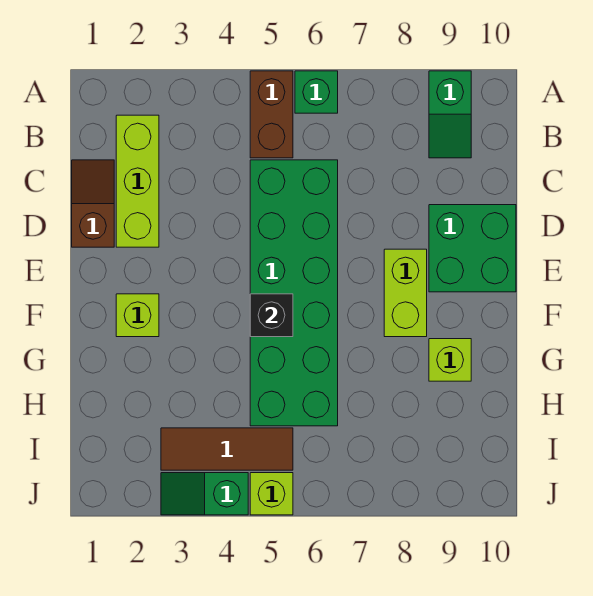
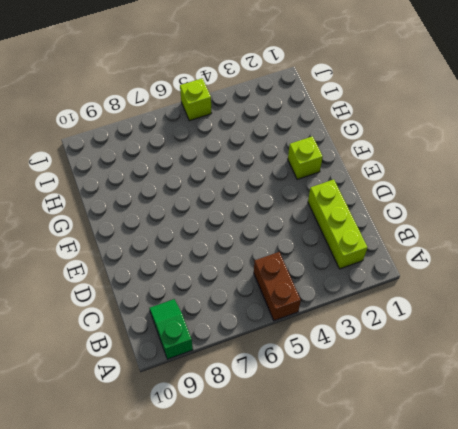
none -> green brick A6 level 1
none -> brown slope C1:D1 level 1 top D
none -> green brick C5:H6 level 1

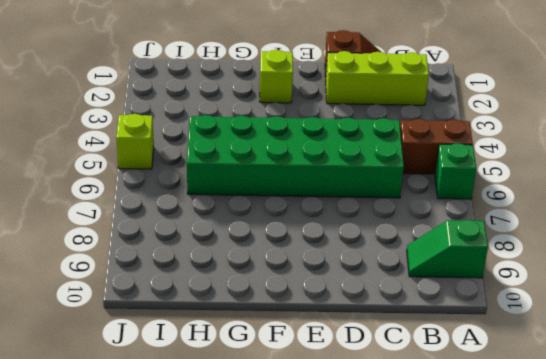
none -> green brick D9:E10 level 1
none -> lime brick E8:F8 level 1
none -> lime brick G9 level 1

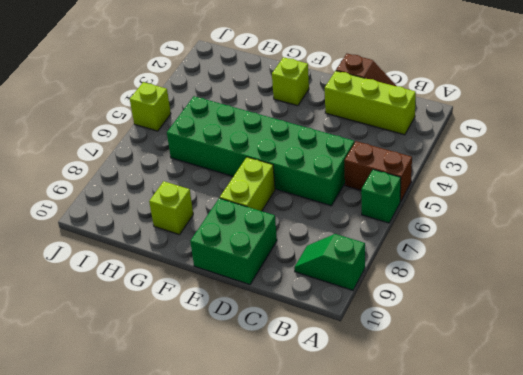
lime brick E7:E8 level 1 -> lime brick E8:F8 level 1
none -> brown tile I3:I5 level 1
none -> green slope J3:J4 level 1 top 4
none -> black brick F5 level 2

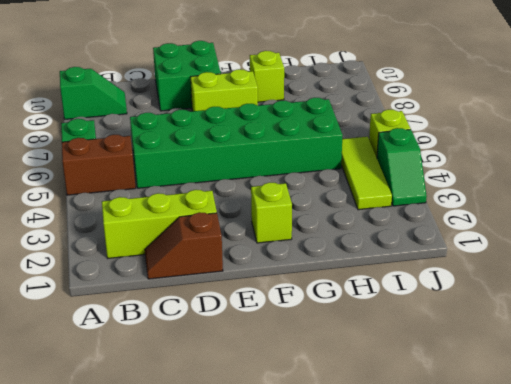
lime tile I3:I5 level 1 -> brown tile I3:I5 level 1
none -> black brick F5 level 2

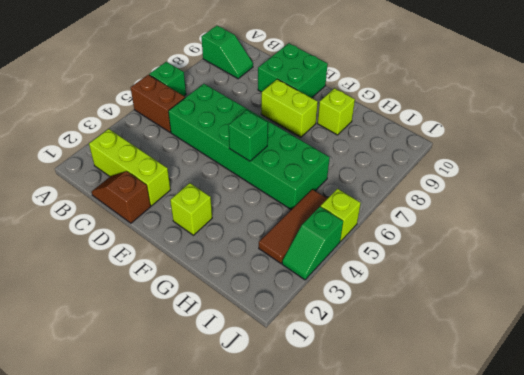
green brick F5 level 2 -> black brick F5 level 2

